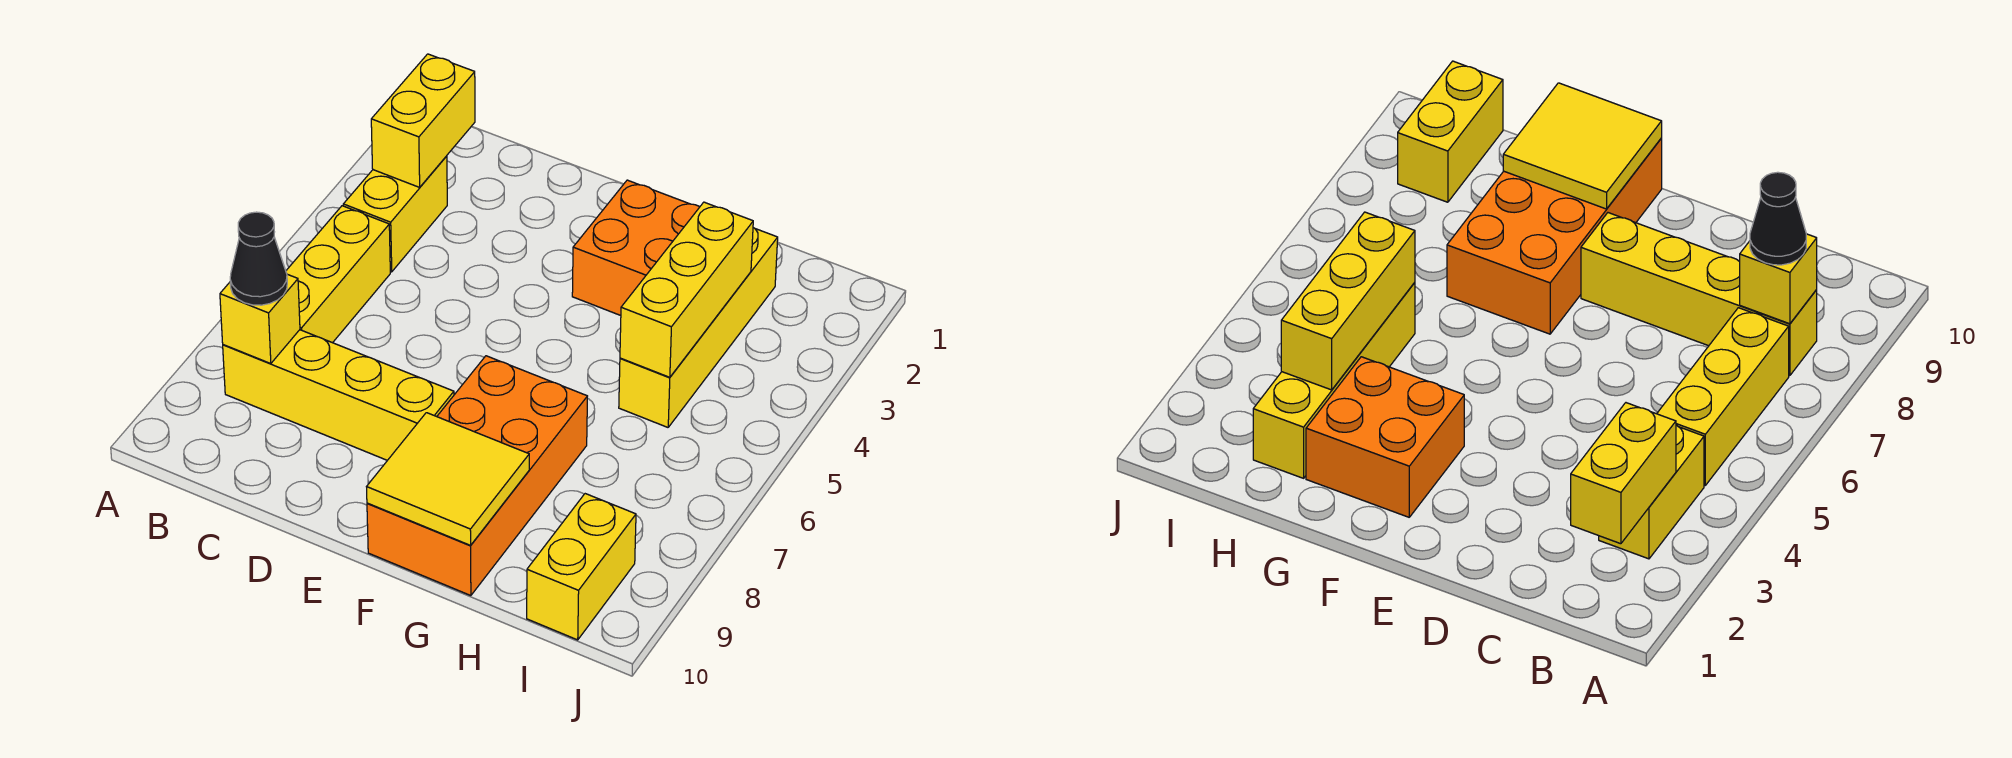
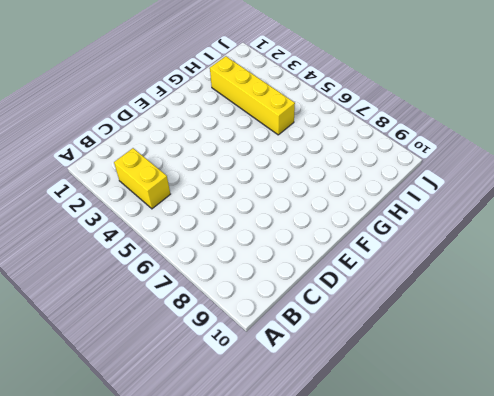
none -> yellow brick B5:B7 level 1
none -> yellow brick B8:E8 level 1
none -> orange brick F2:G3 level 1

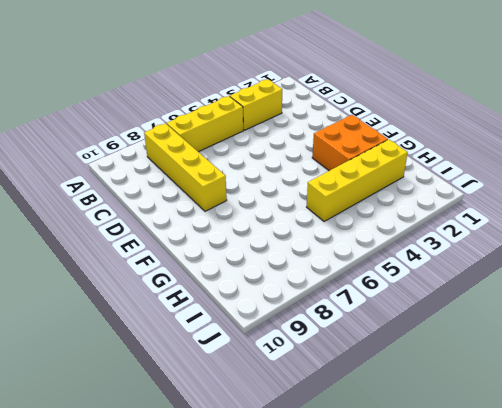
none -> orange brick F7:G10 level 1
none -> yellow brick I9:I10 level 1
none -> yellow brick B2:B3 level 2

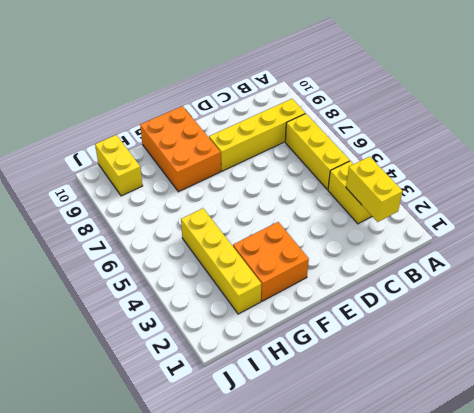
orange brick F8:G10 level 1 -> orange brick F7:G10 level 1
none -> yellow brick B8 level 2
none -> yellow tile F9:G10 level 2
none -> yellow brick H3:H5 level 2

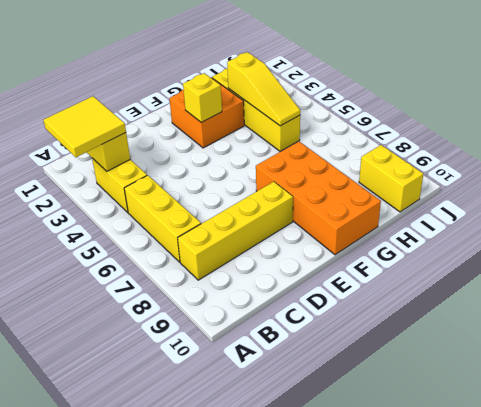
yellow tile A2:B3 level 3 -> yellow tile F9:G10 level 2
yellow brick F3 level 2 -> yellow brick B8 level 2
yellow slope H3:H5 level 2 top 3 -> yellow brick H3:H5 level 2
none -> black cone B8 level 3

